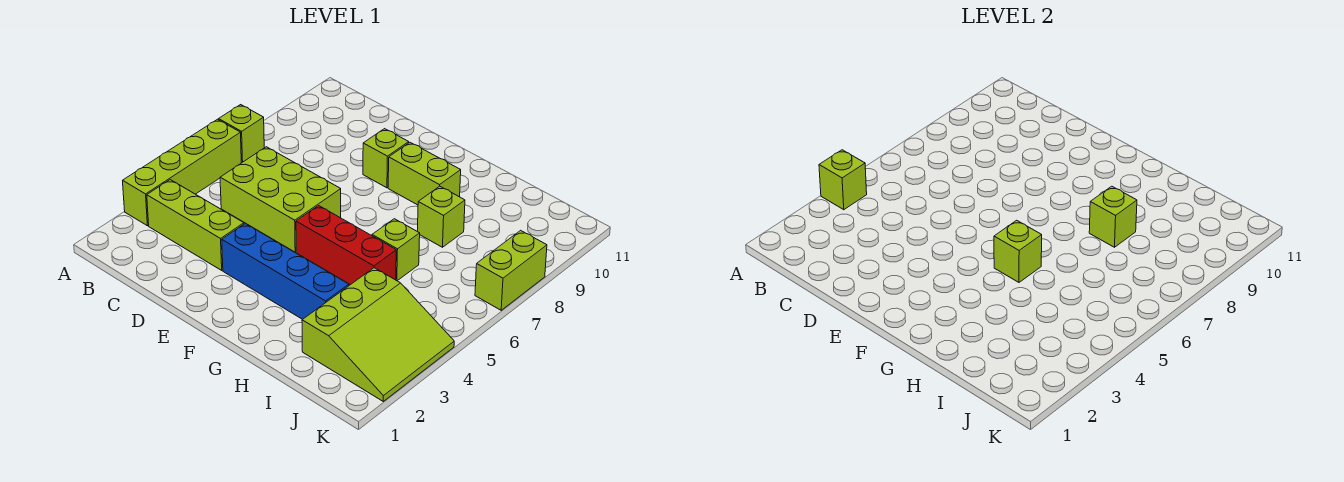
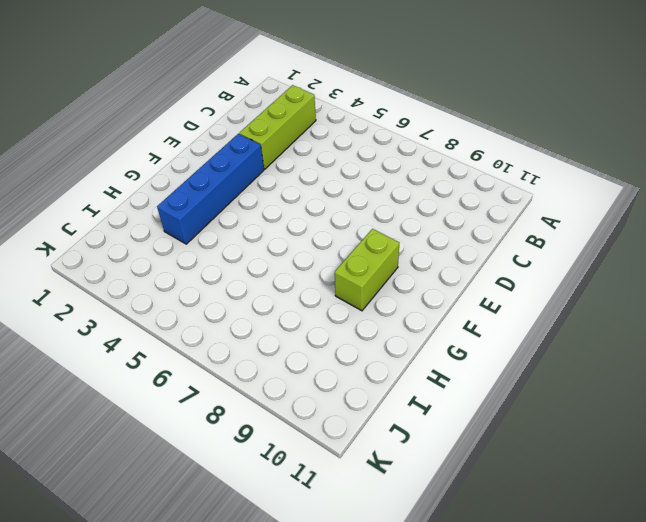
none -> lime brick A3:A6 level 1
none -> lime brick A7 level 1
none -> lime brick C5:E6 level 1

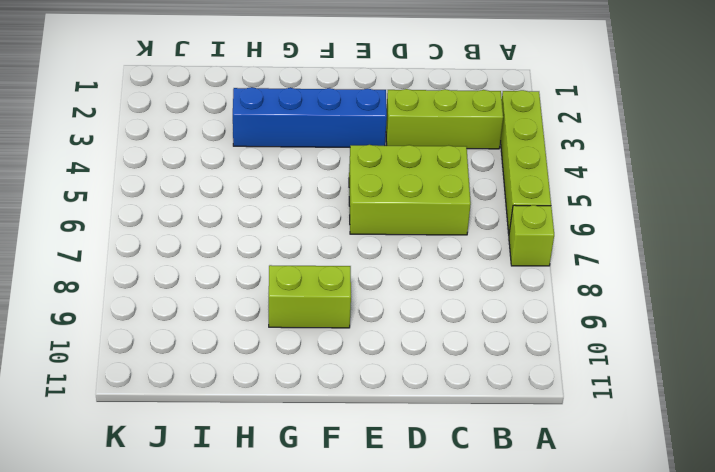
none -> lime brick E9 level 1
none -> red brick F5:H5 level 1
none -> lime brick H6 level 1

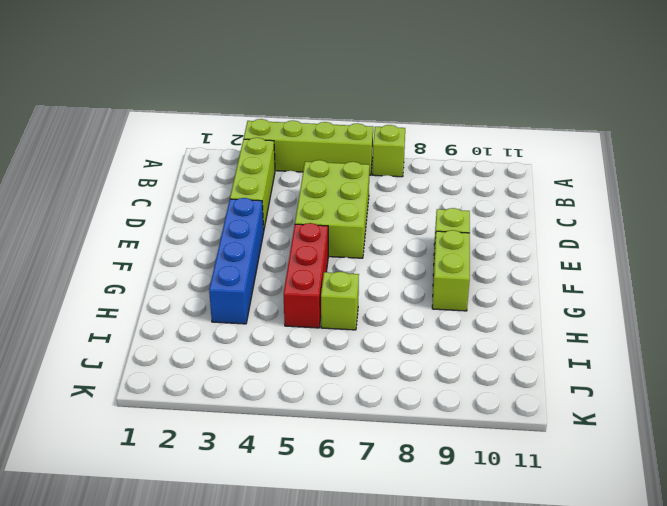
none -> lime brick H8 level 1
none -> lime slope I2:K4 level 1 top I
none -> lime brick K7:K8 level 1

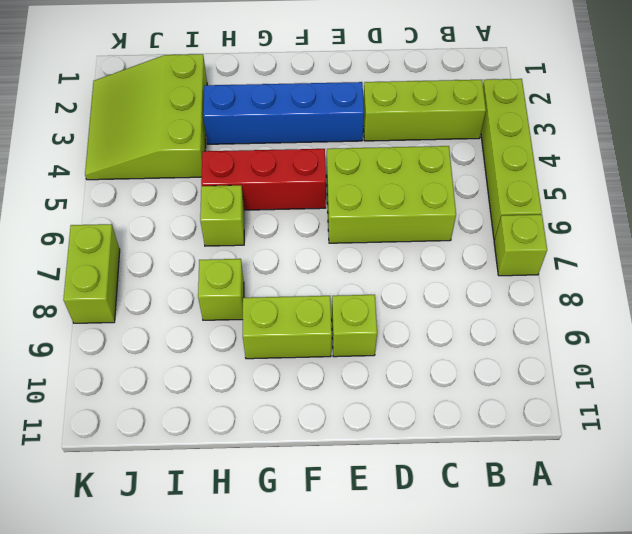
none -> lime brick A4 level 2
none -> lime brick G5 level 2
none -> lime brick H8 level 2

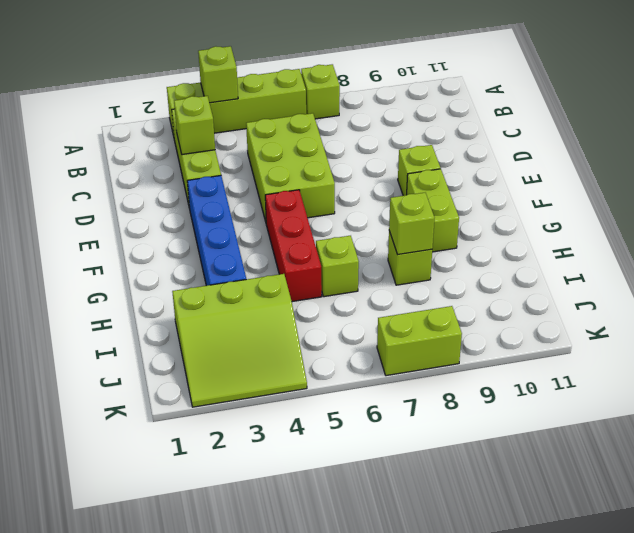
lime brick C3 level 2 -> lime brick G5 level 2

